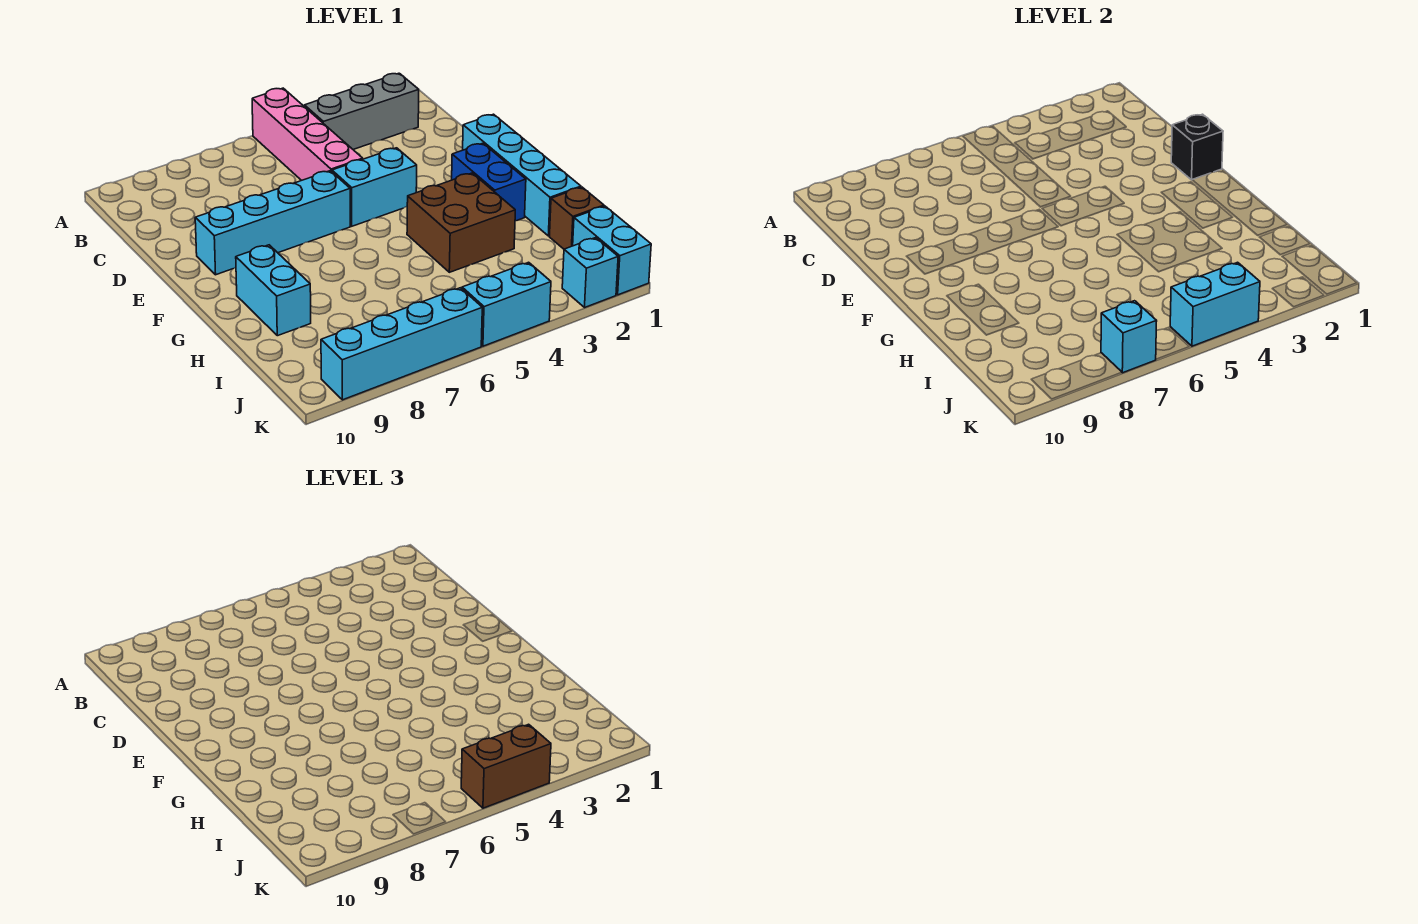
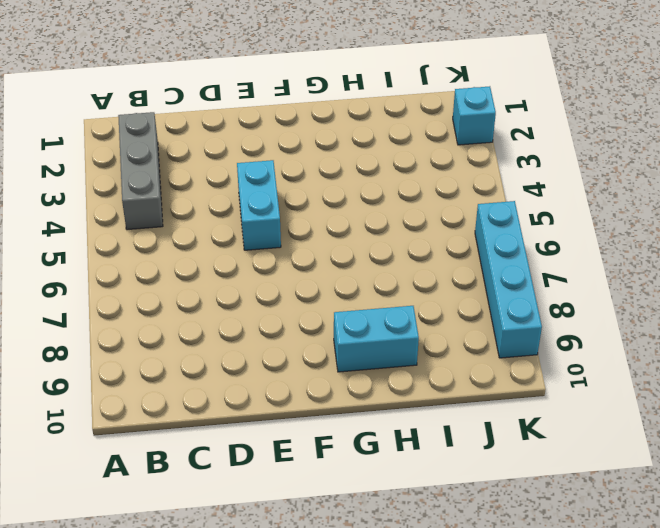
none -> pink brick A5:D5 level 1
none -> cyan brick E1:H1 level 1
none -> cyan brick E6:E9 level 1

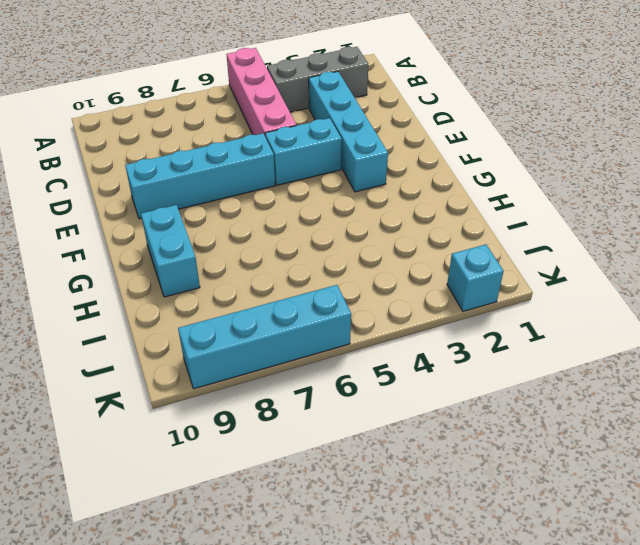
cyan brick C3:F3 level 1 -> cyan brick E1:H1 level 1
none -> blue brick F2:G2 level 1
none -> brown brick G3:H4 level 1
none -> brown brick I1 level 1

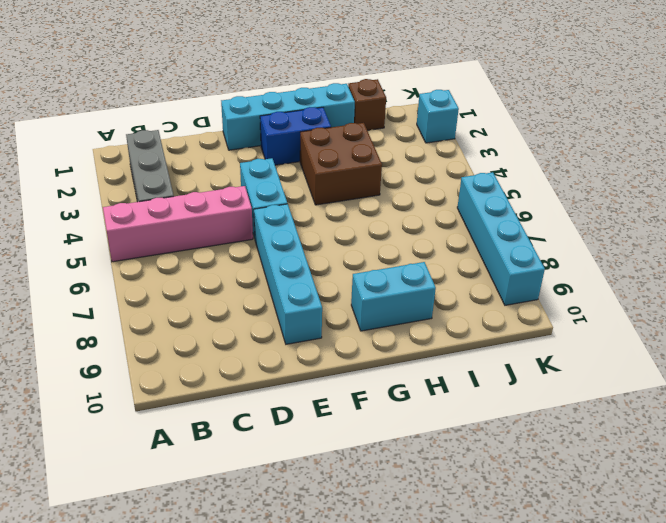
none -> cyan brick J1:K1 level 1
none -> cyan brick K4:K5 level 1
none -> black brick E1 level 2

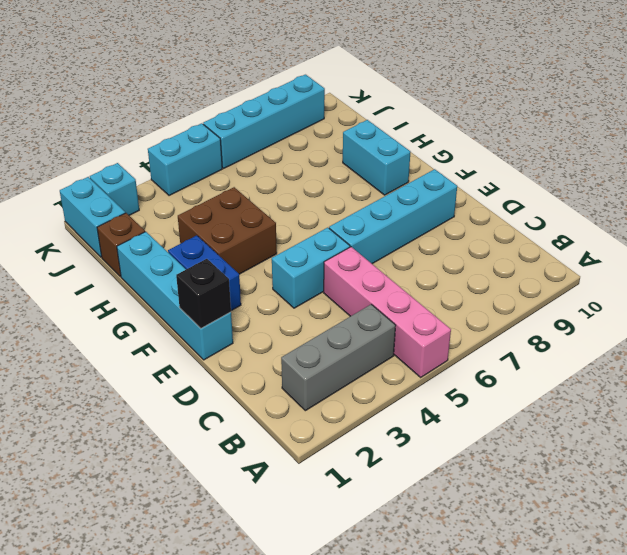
none -> cyan brick K4:K5 level 2
none -> cyan brick K7 level 2
none -> brown brick K4:K5 level 3

